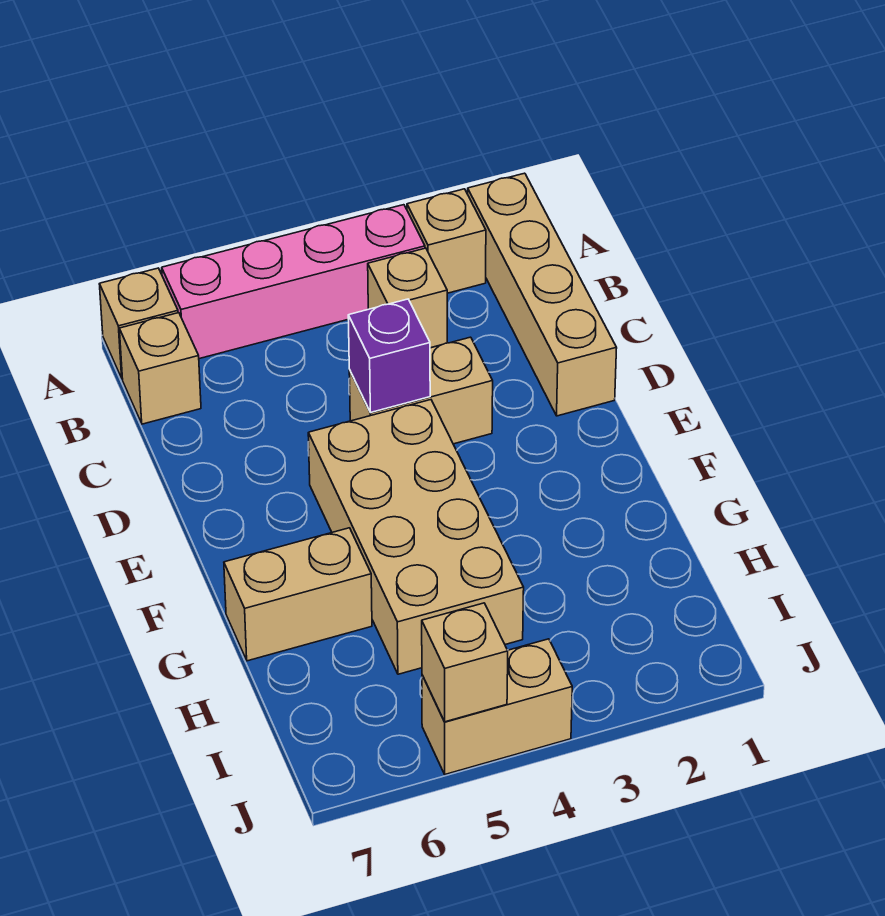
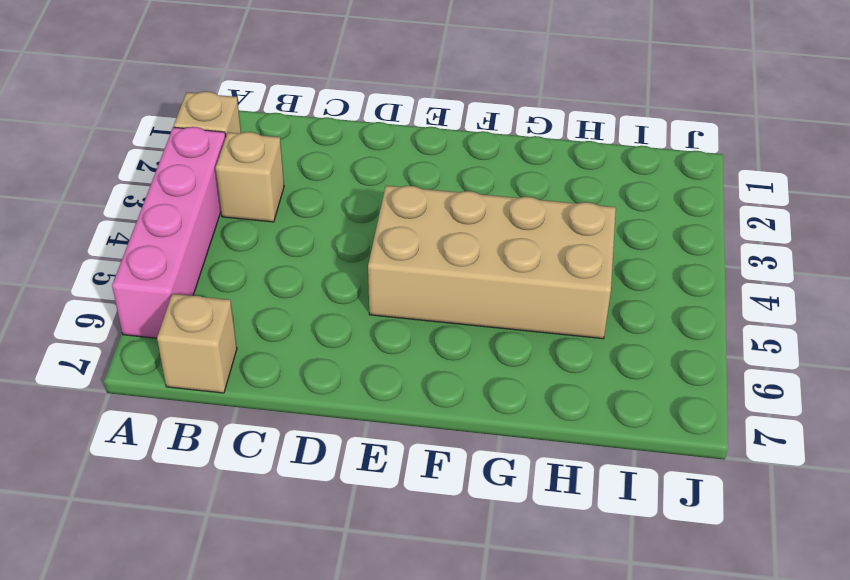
none -> tan brick A1:D1 level 1
none -> tan brick A7 level 1
none -> tan brick D3:D4 level 1

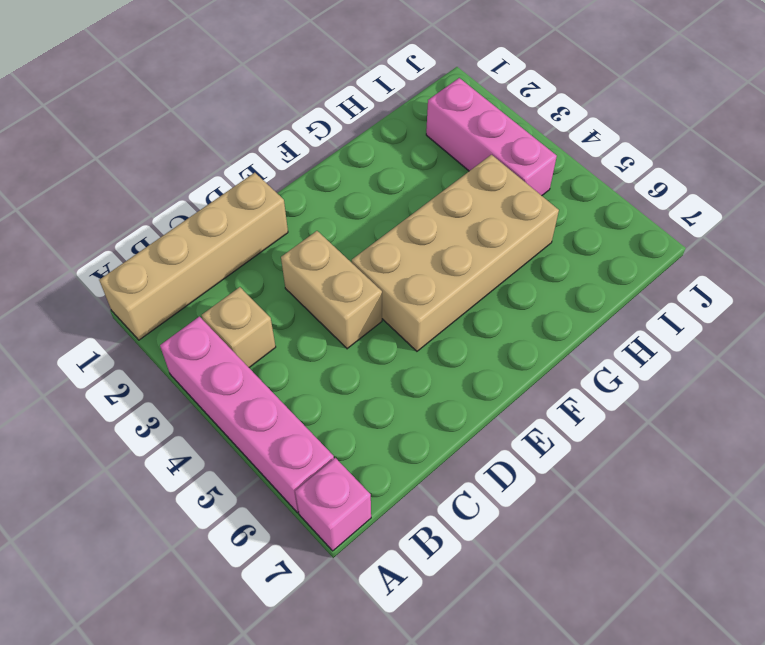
pink brick A7 level 1 -> tan brick A7 level 1
pink brick I2:I4 level 1 -> none
none -> tan brick A2 level 1
none -> tan brick B7 level 1
none -> tan brick G6:G7 level 1

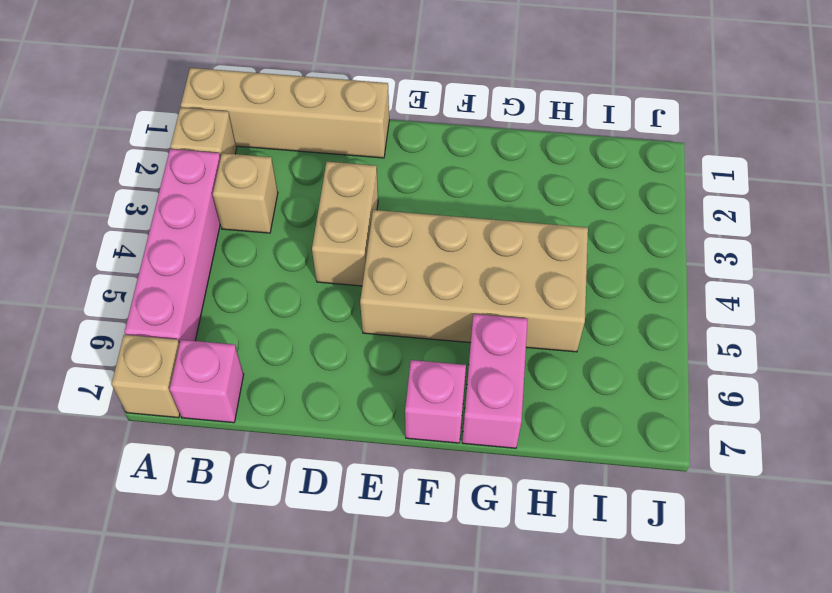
pink brick B7 level 1 -> tan brick B7 level 1
pink brick F7 level 1 -> none
pink brick G6:G7 level 1 -> tan brick G6:G7 level 1
none -> tan brick J4:J5 level 1
none -> purple brick D4 level 2
none -> tan brick J5 level 2

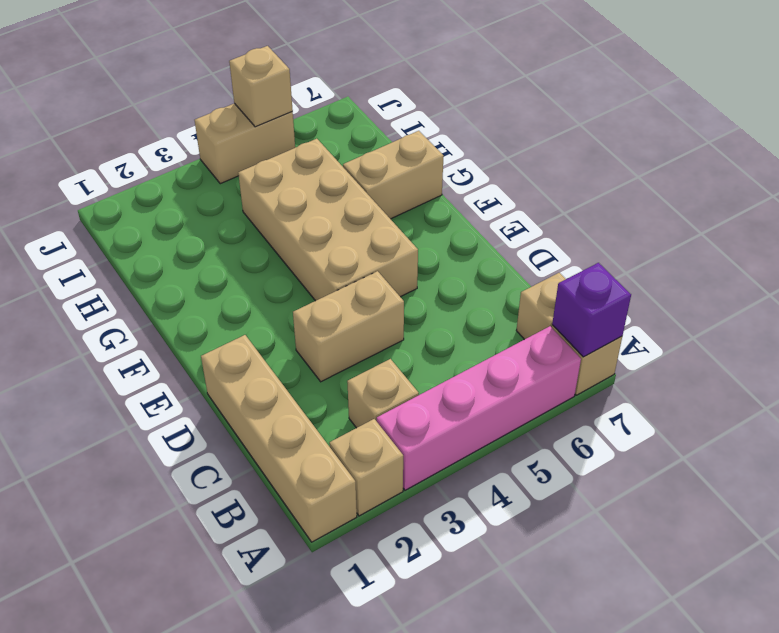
purple brick A7 level 2 -> purple brick D4 level 2

